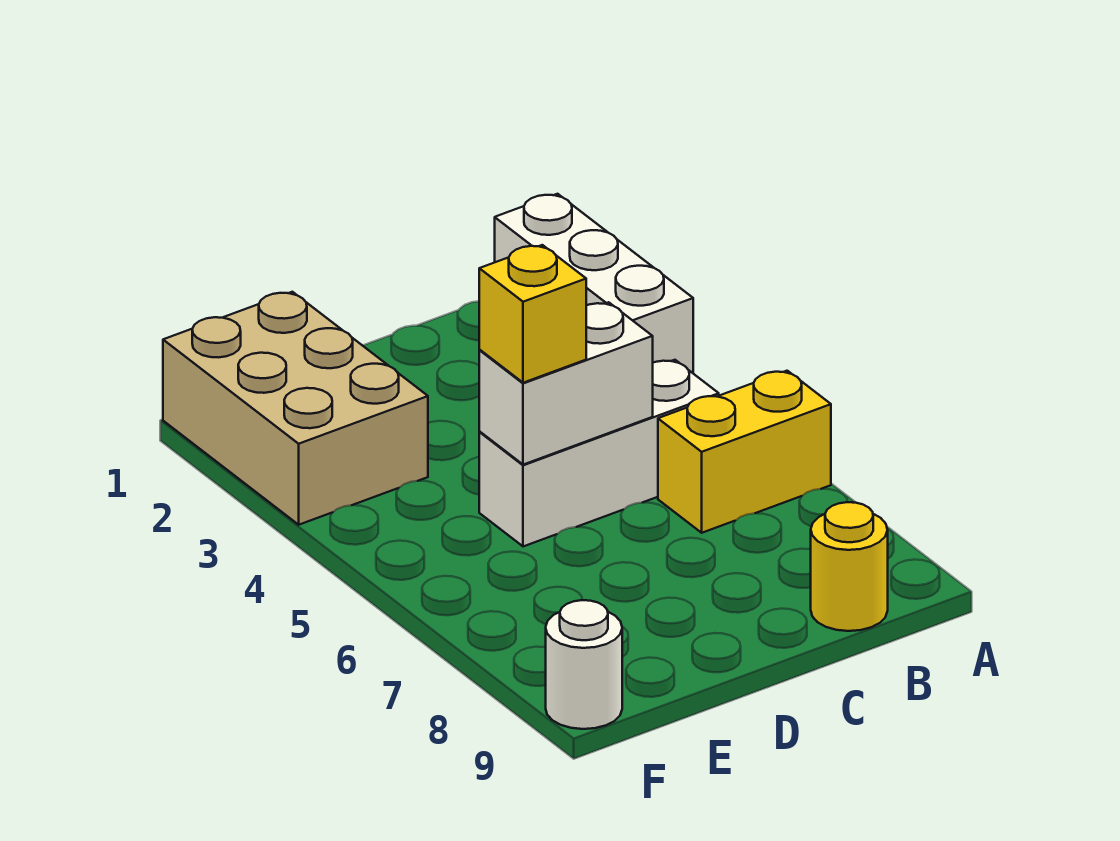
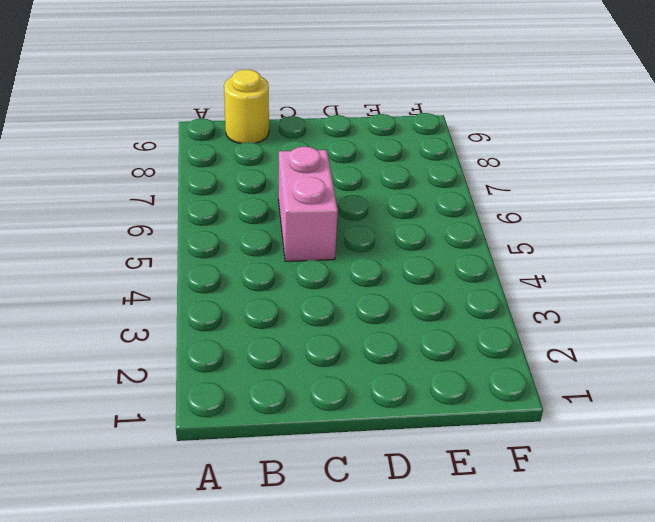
pink brick C5:C6 level 1 -> white brick B5:D5 level 1
none -> white brick A1:A3 level 1
none -> yellow brick A6:B6 level 1

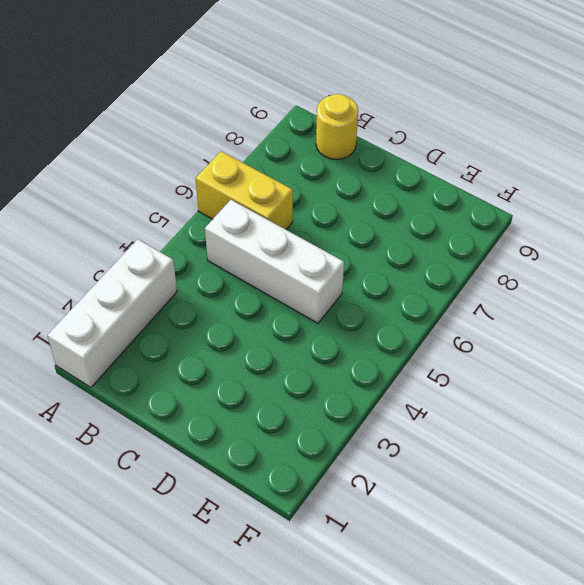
none -> tan brick E1:F3 level 1
none -> white round brick F9 level 1

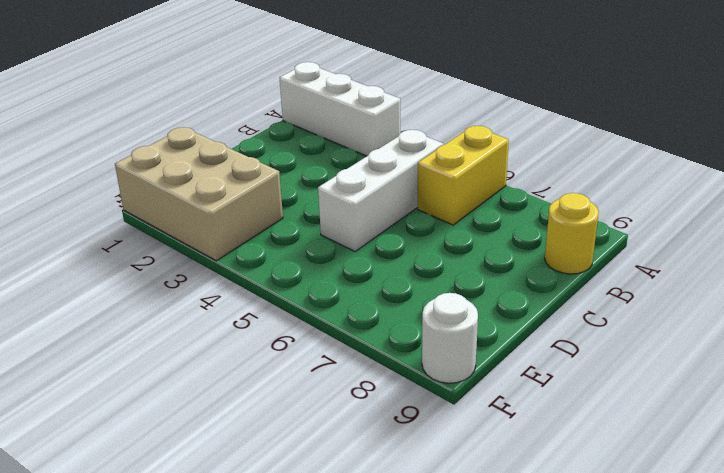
none -> white brick C5:D5 level 2
none -> yellow brick D5 level 3

